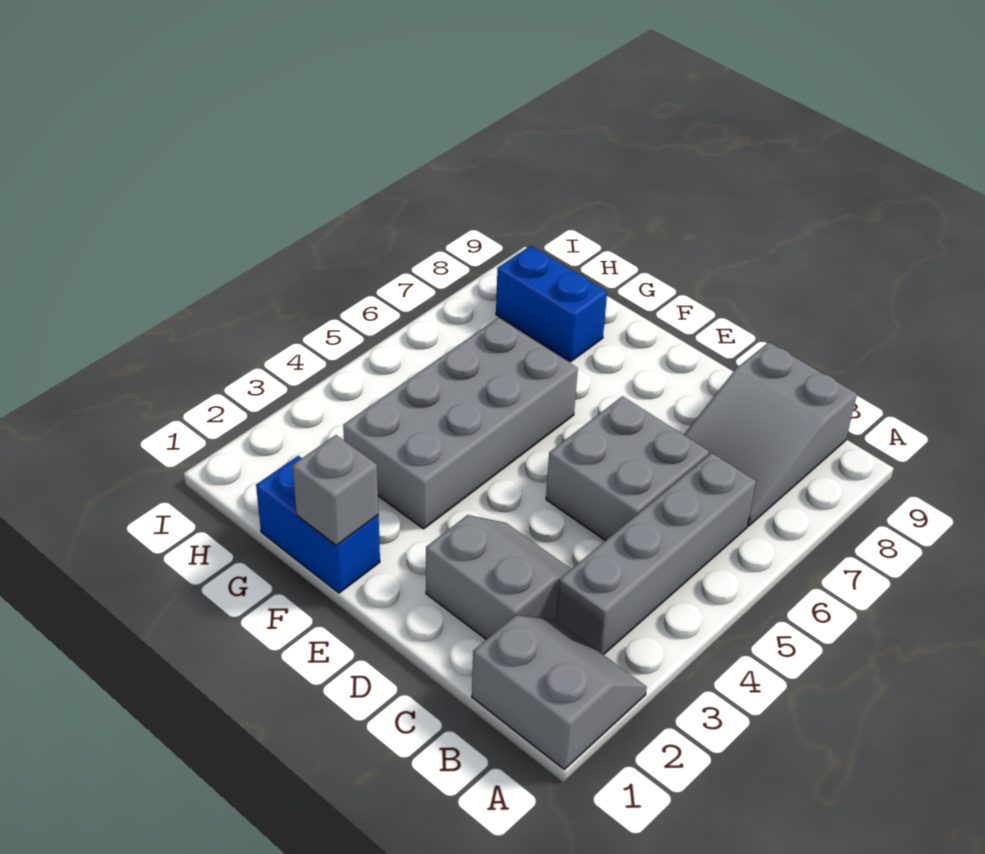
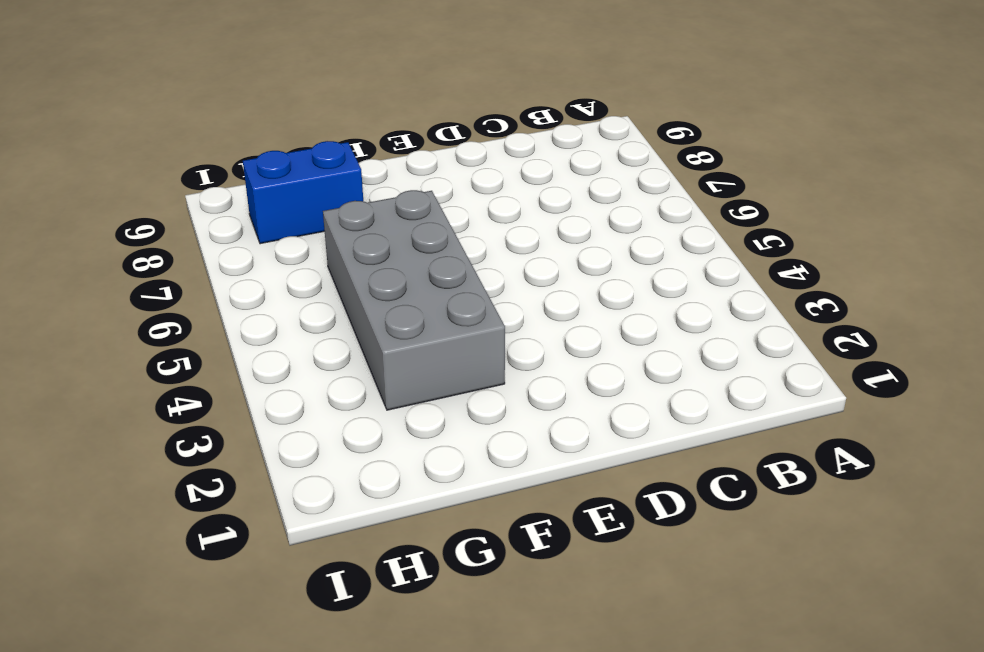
none -> grey slope A1:B2 level 1 top 1
none -> grey brick B3:B6 level 1

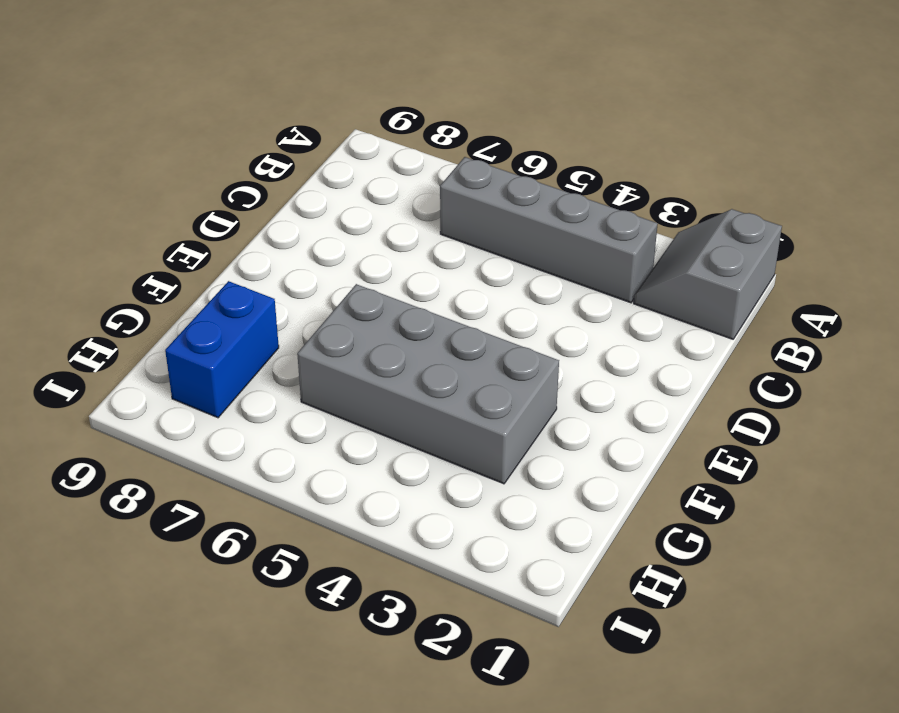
none -> grey slope B7:C9 level 1 top 9
none -> grey slope C2:D3 level 1 top 2

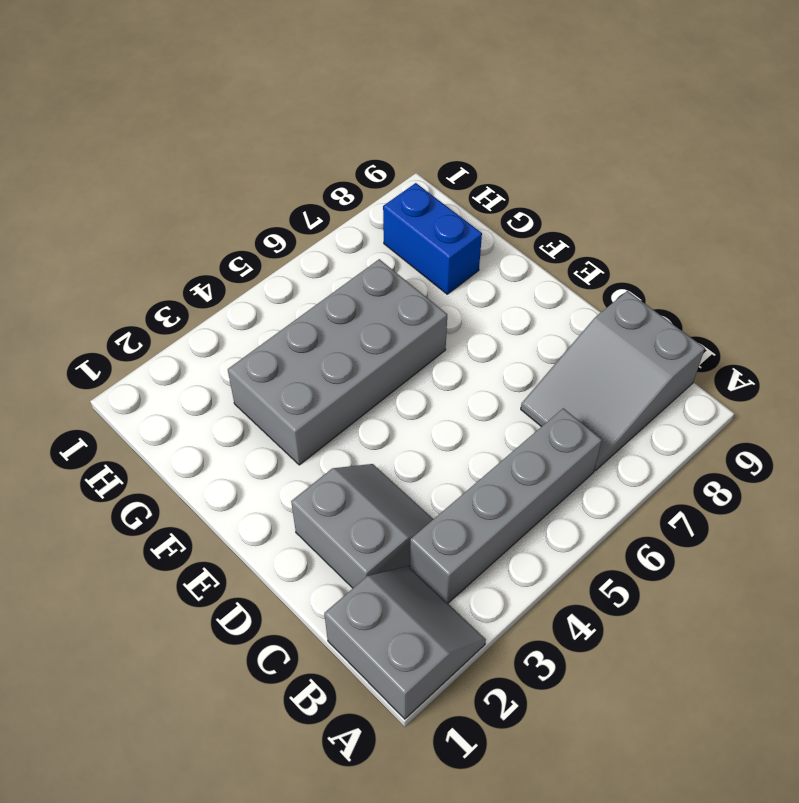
none -> grey brick C5:D6 level 1
none -> blue brick F1:G1 level 1

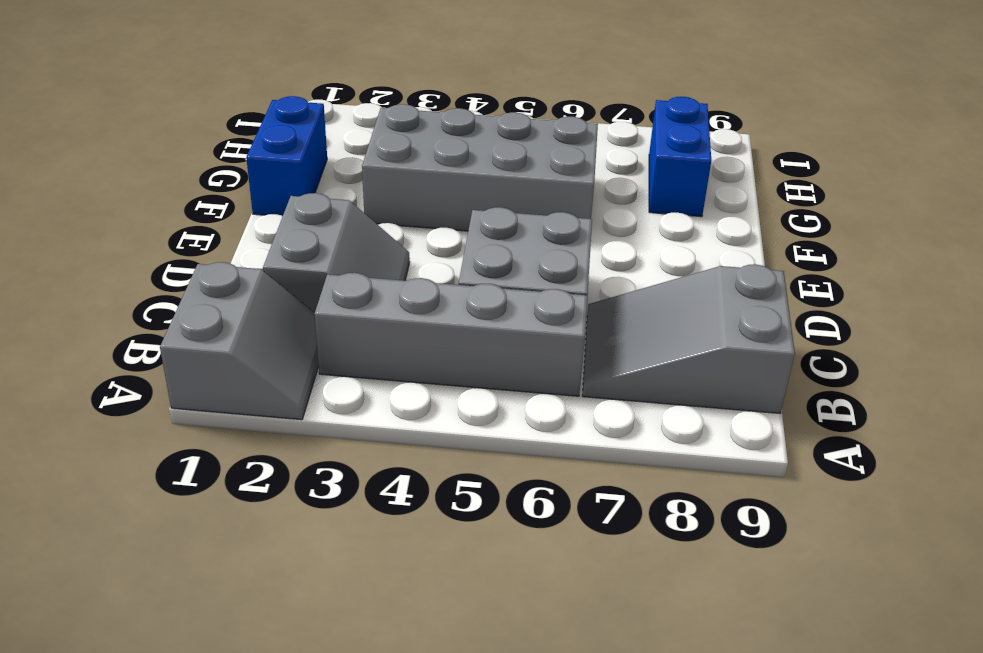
none -> grey brick F1 level 2

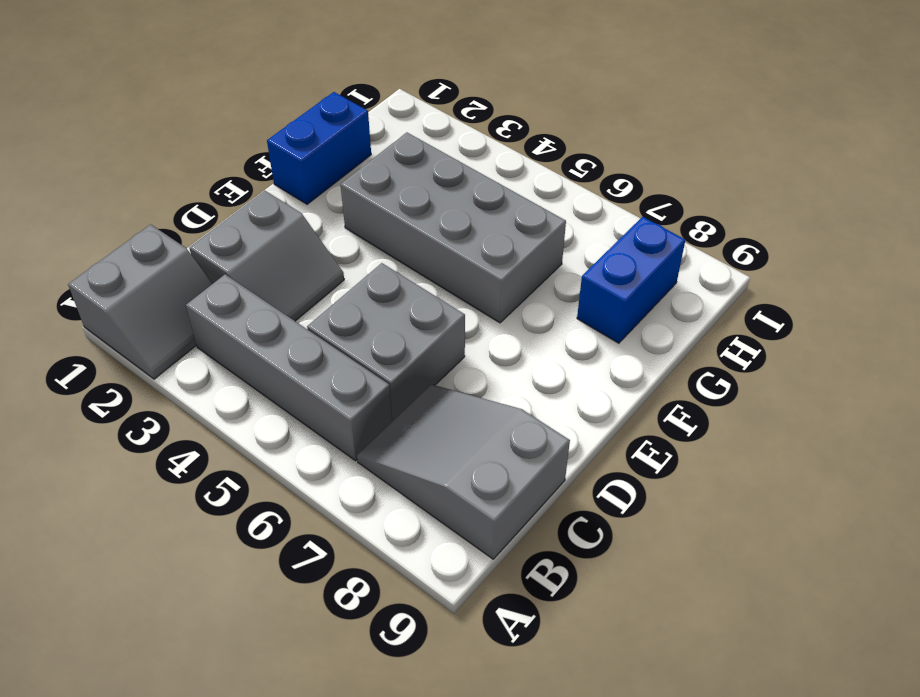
none -> grey brick F1 level 2

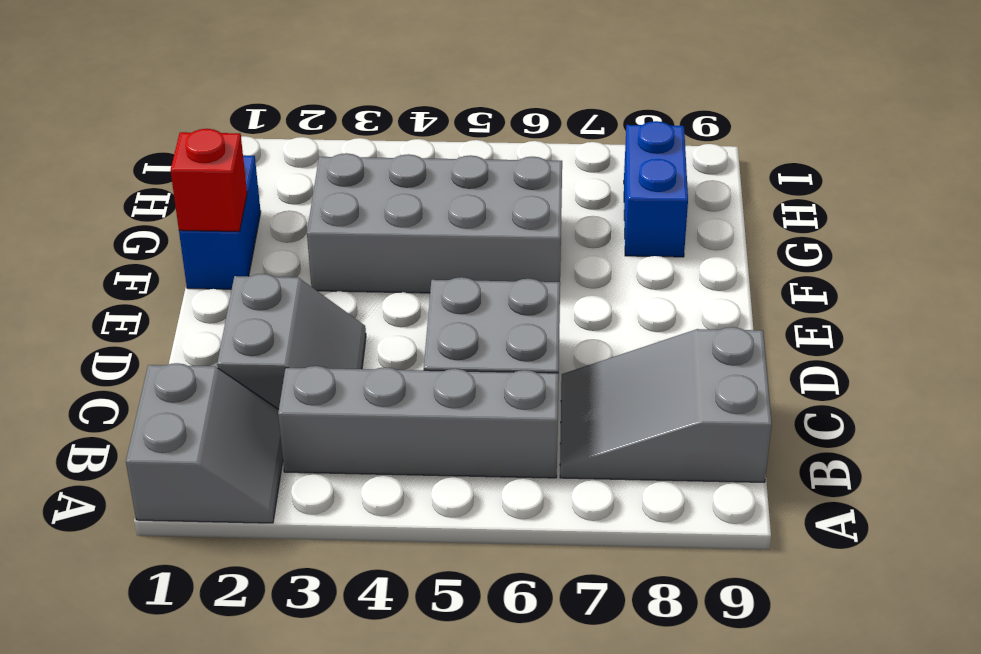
red brick F1 level 2 -> grey brick F1 level 2

